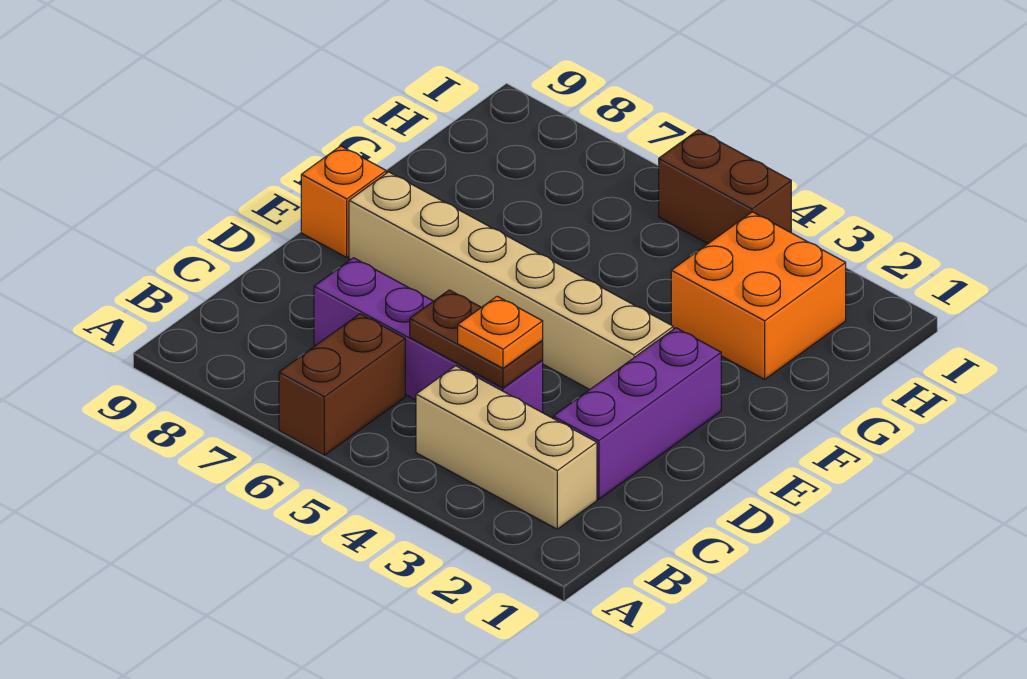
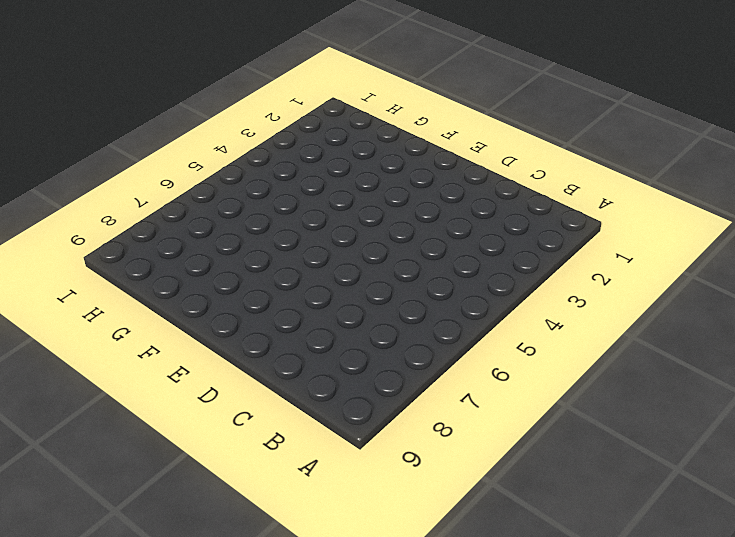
none -> brown brick A6:B6 level 1
none -> tan brick B2:B4 level 1

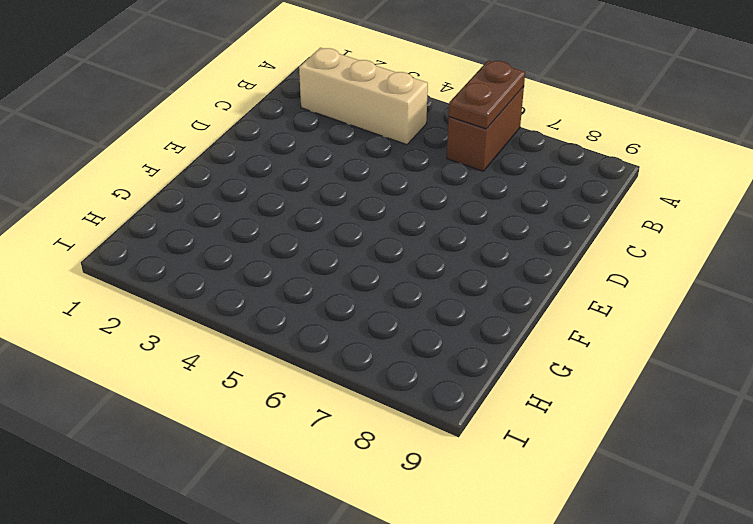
brown plate A6:B6 level 2 -> brown plate C4:C5 level 2
none -> purple brick C2:E2 level 1
none -> purple brick C4:C7 level 1

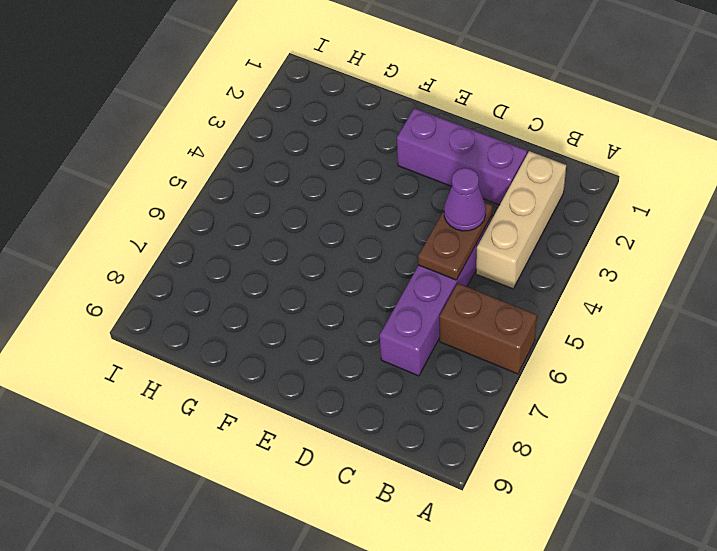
purple cone C4 level 3 -> orange plate C4 level 3
none -> tan brick E3:E8 level 1
none -> orange brick E9 level 1

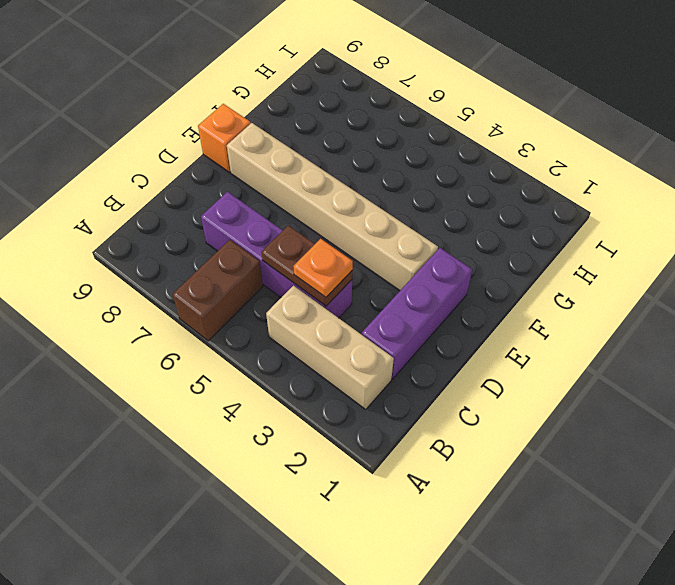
none -> orange brick G2:H3 level 1
none -> brown brick I4:I5 level 1

